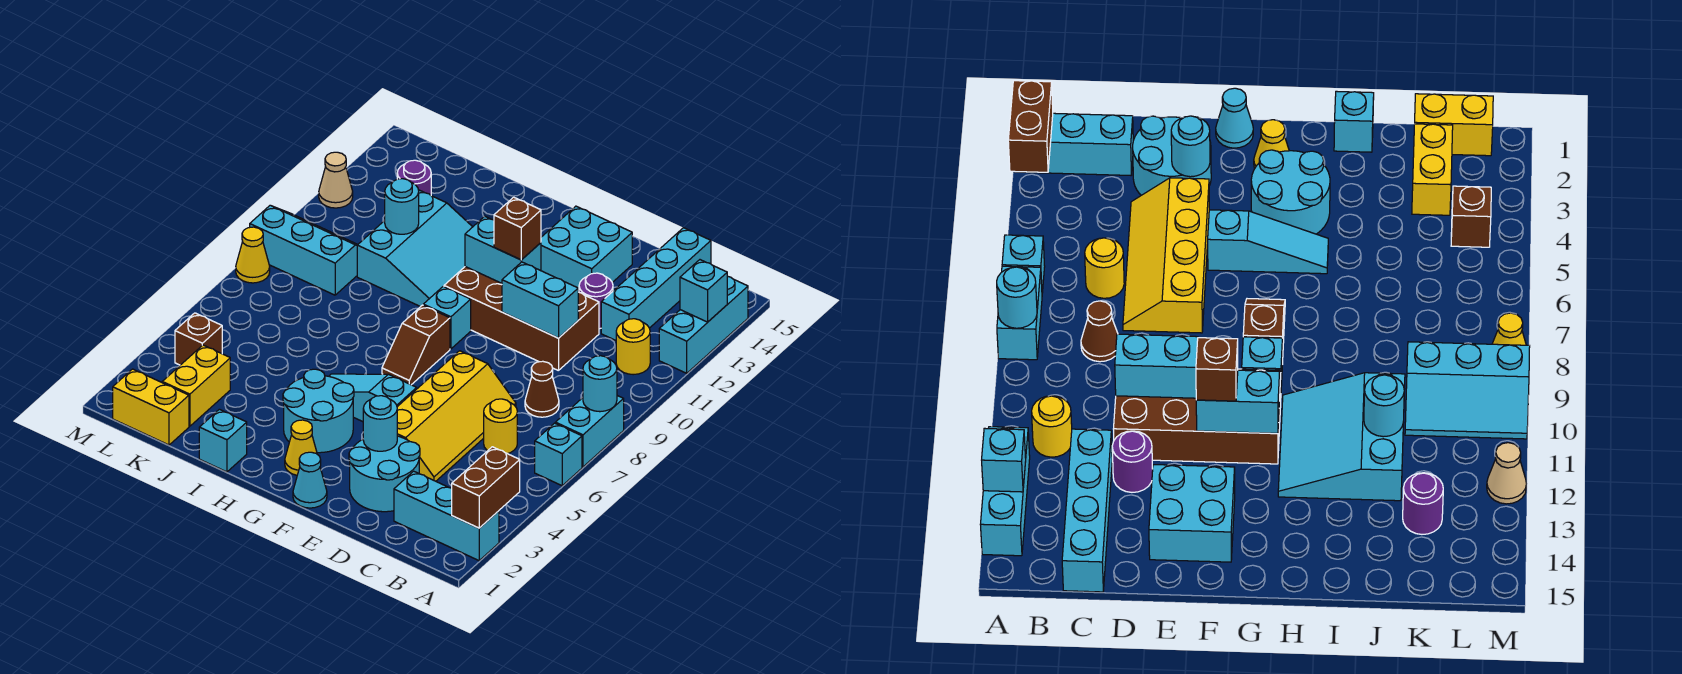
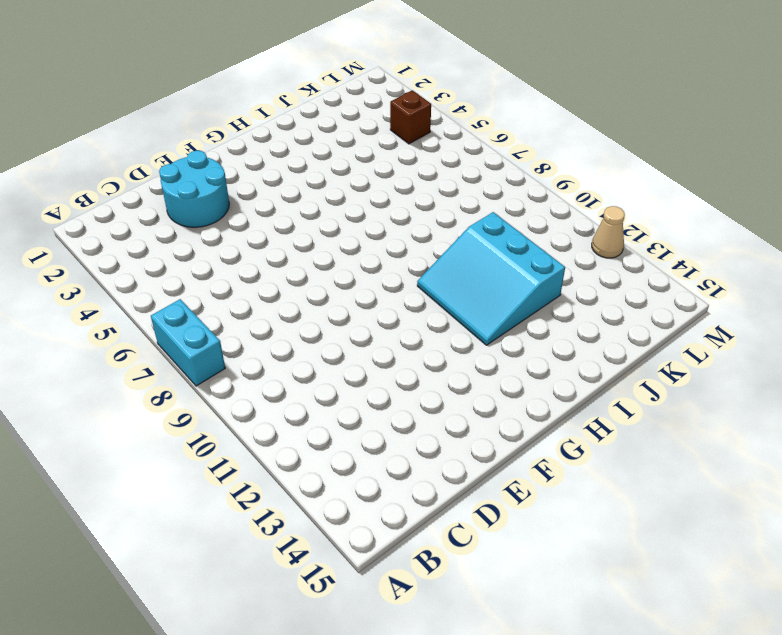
none -> cyan brick A2:C2 level 1
none -> cyan brick A6 level 1
none -> cyan brick A12:A14 level 1
none -> yellow round brick B11 level 1

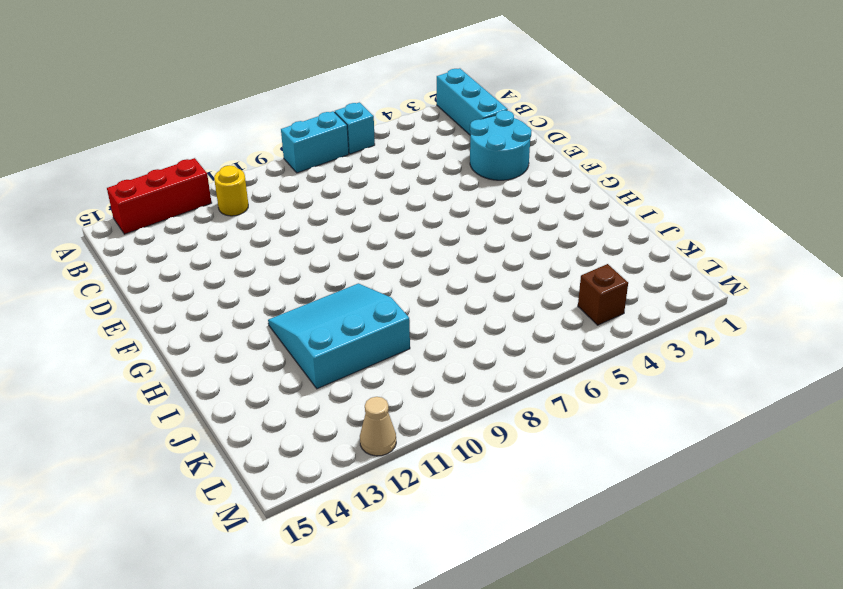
red brick A12:A14 level 1 -> cyan brick A12:A14 level 1
none -> yellow round brick C6 level 1
none -> brown cone C8 level 1
none -> cyan brick C12:C15 level 1
none -> yellow slope D4:E7 level 1 top E

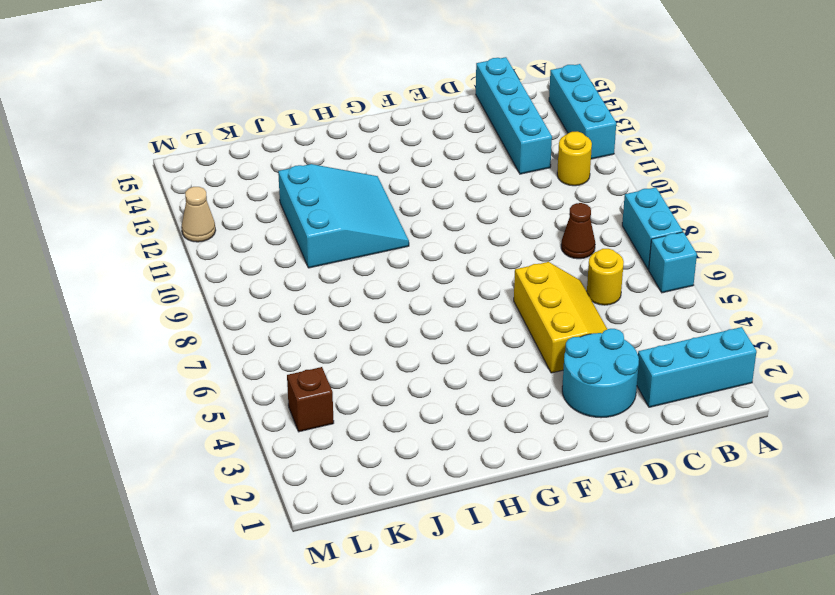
yellow slope D4:E6 level 1 top E -> yellow slope D4:E7 level 1 top E
none -> brown brick D10:G11 level 1
none -> purple round brick D12 level 1
none -> cyan brick E13:F14 level 1
none -> cyan cone F1 level 1

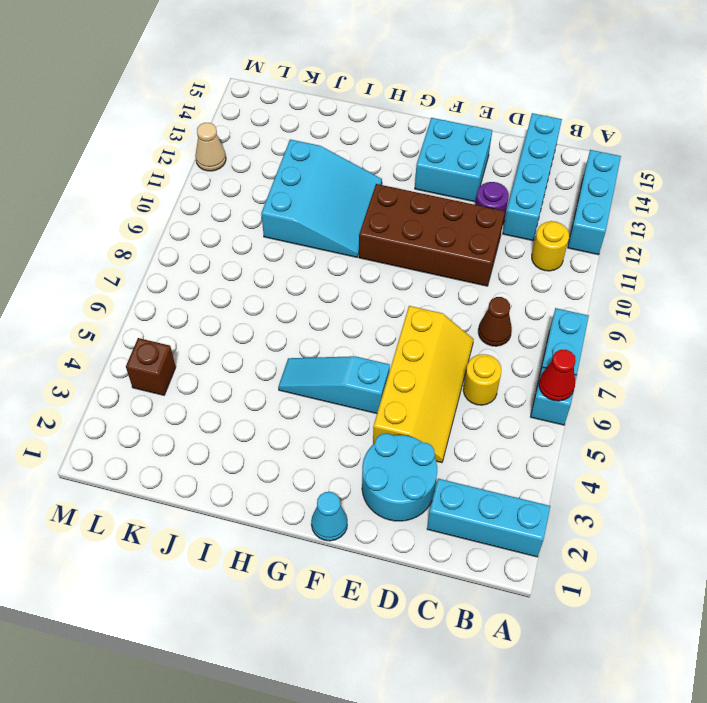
red cone A6 level 2 -> none
none -> yellow cone G2 level 1
none -> cyan round brick G3:H4 level 1
none -> brown slope G7:G8 level 1 top 8
none -> cyan brick G9 level 1

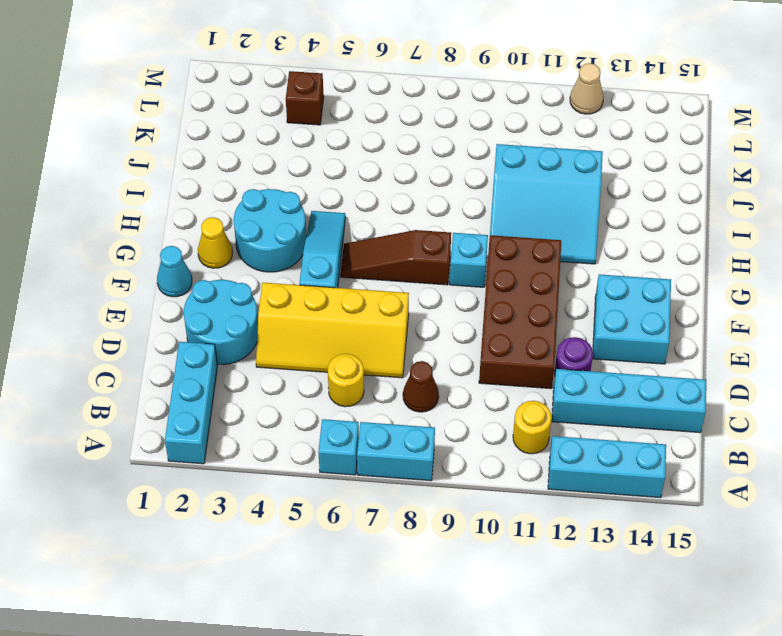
brown slope G6:G8 level 1 top 8 -> brown slope G7:G8 level 1 top 8
none -> cyan brick I1 level 1
none -> yellow brick K1:L1 level 1
none -> yellow brick K2:K3 level 1
none -> cyan slope K9:M10 level 1 top 9

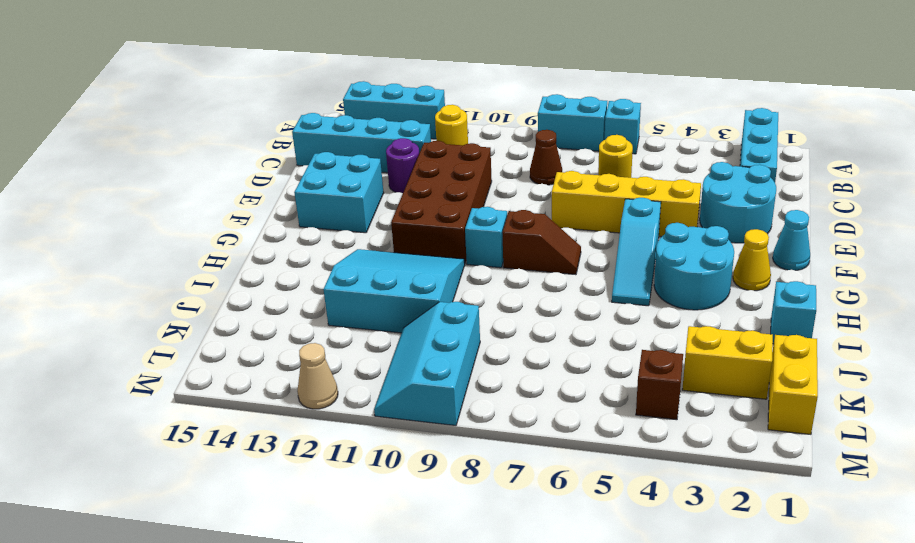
none -> purple round brick K13 level 1
none -> yellow cone M8 level 1
none -> brown brick A2:A3 level 2
none -> cyan round brick A8 level 2

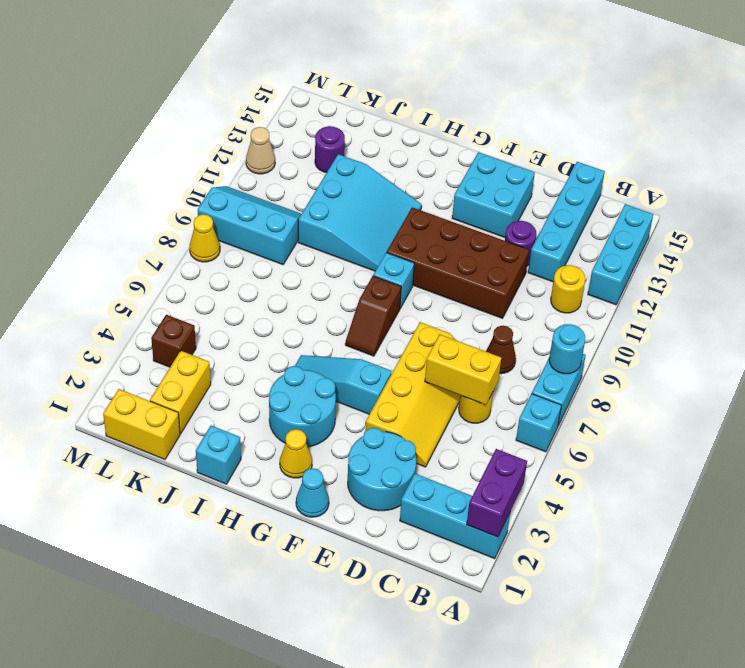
purple brick A2:A3 level 2 -> brown brick A2:A3 level 2
yellow brick C6:D6 level 2 -> none
none -> cyan brick A13 level 2
none -> cyan brick D10:E10 level 2
none -> cyan round brick E3 level 2
none -> cyan brick F11:G11 level 2

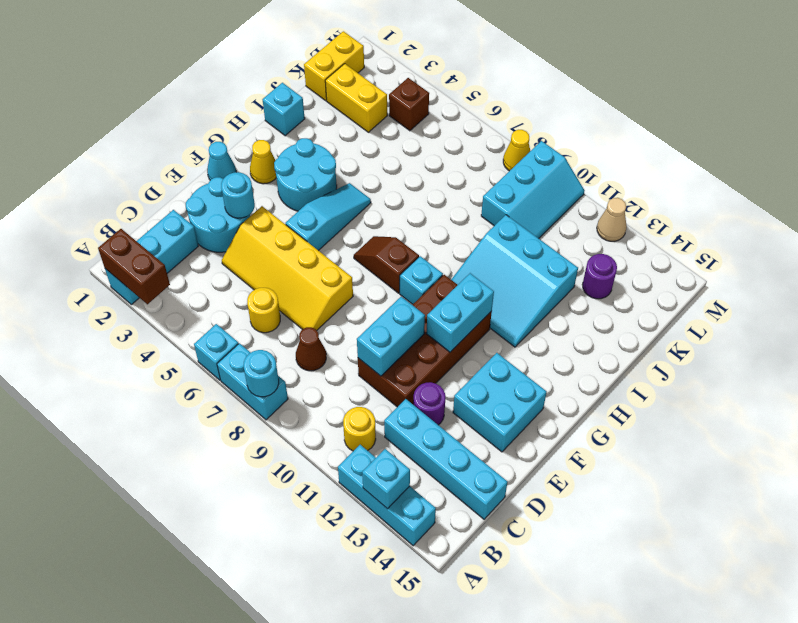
none -> cyan round brick J11 level 2
none -> brown brick F11 level 3

